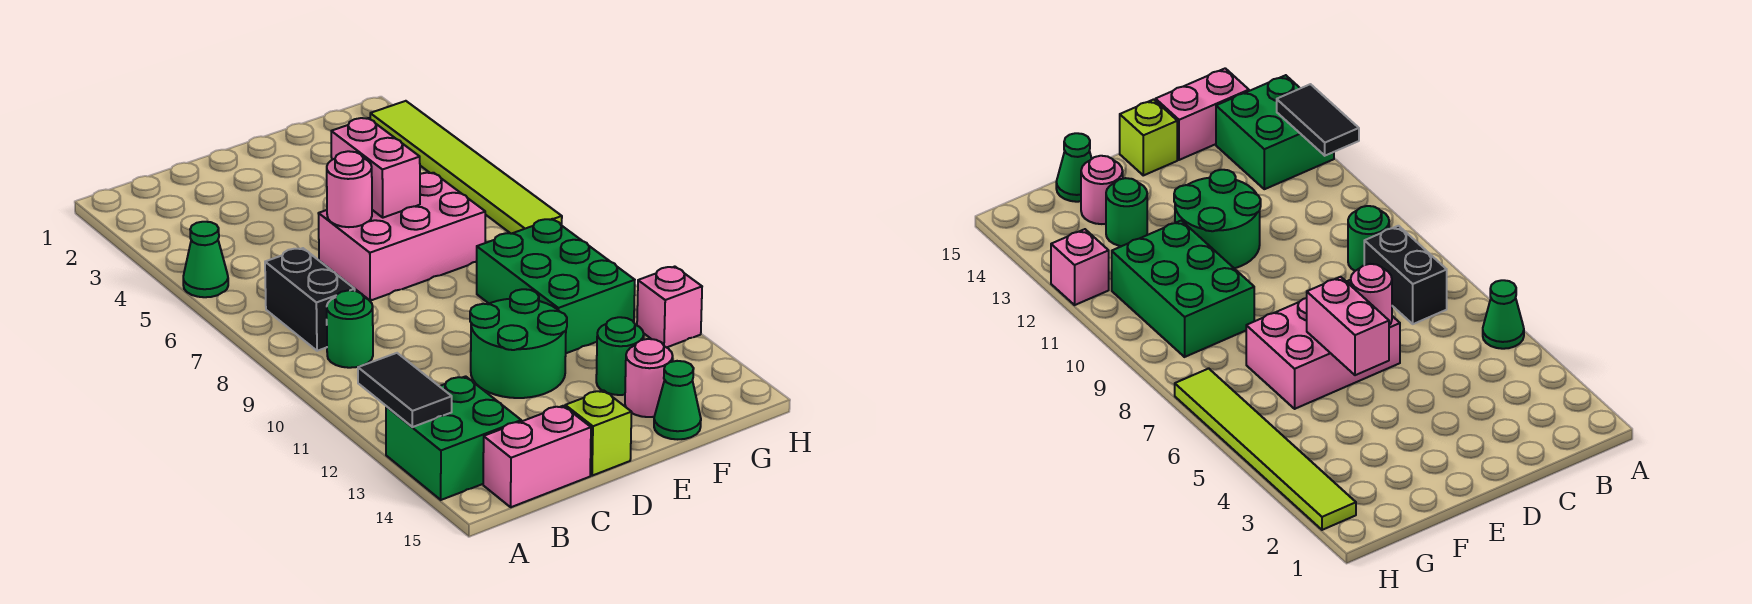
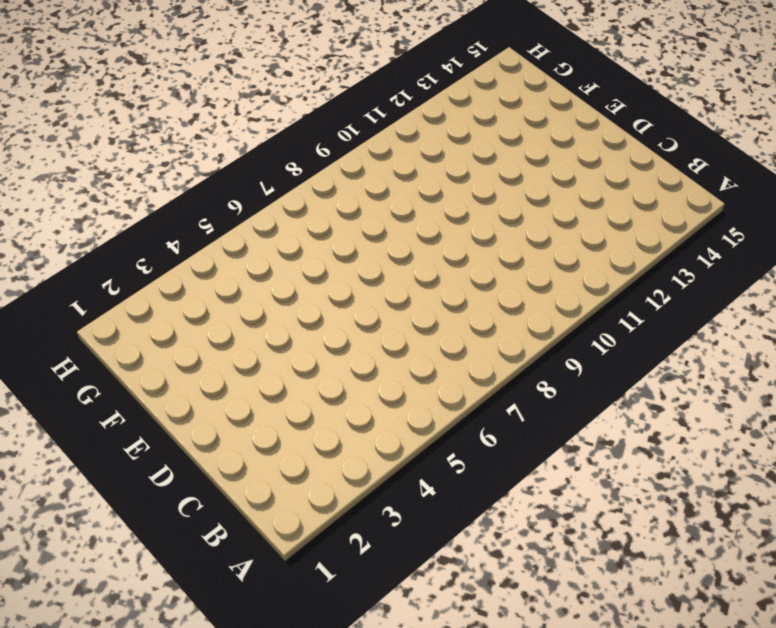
none -> green cone A5 level 1
none -> green brick A13:B14 level 1
none -> black brick B7:B8 level 1

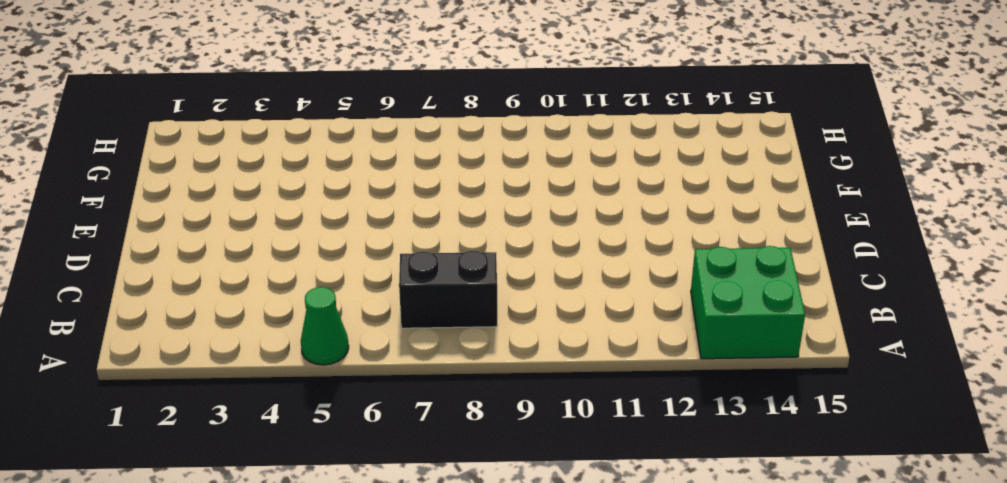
none -> green round brick B9 level 1
none -> pink brick B15:C15 level 1
none -> pink brick D6:F7 level 1

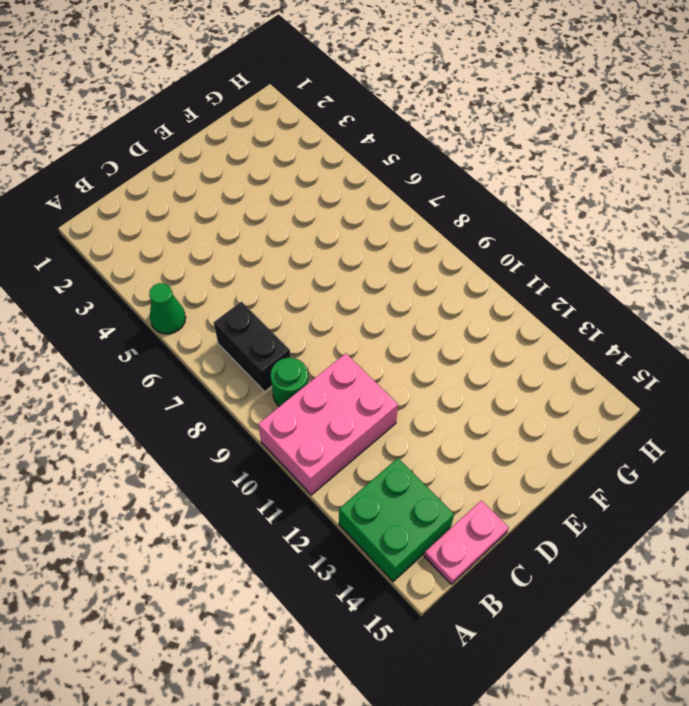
pink brick A10:C11 level 1 -> pink brick D6:F7 level 1
pink plate B15:C15 level 1 -> pink brick B15:C15 level 1
none -> green round brick D11:E12 level 1
none -> lime brick D15 level 1
none -> green brick F9:G11 level 1

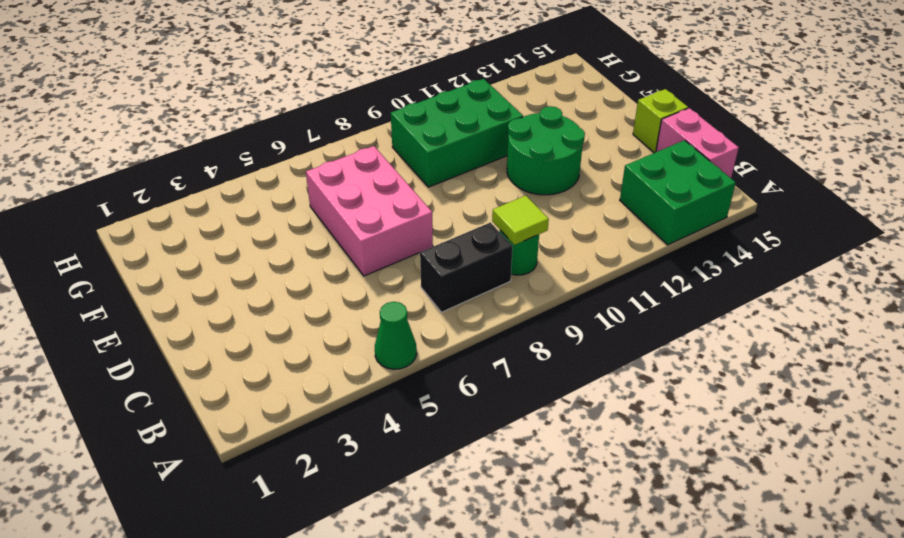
lime tile B9 level 2 -> none
none -> green round brick F13 level 1
none -> pink round brick F14 level 1
none -> green cone F15 level 1

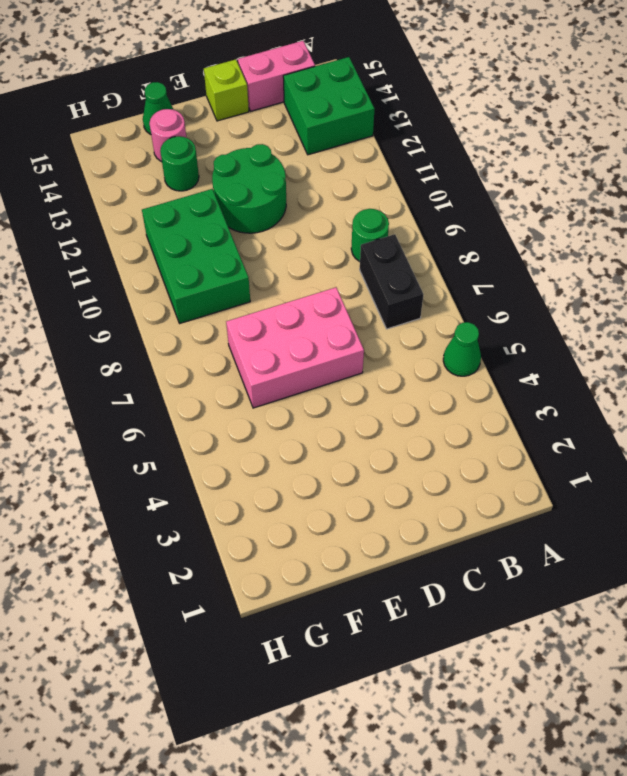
none -> lime tile H2:H7 level 1
none -> pink brick H12 level 1
none -> black tile A12:A13 level 2

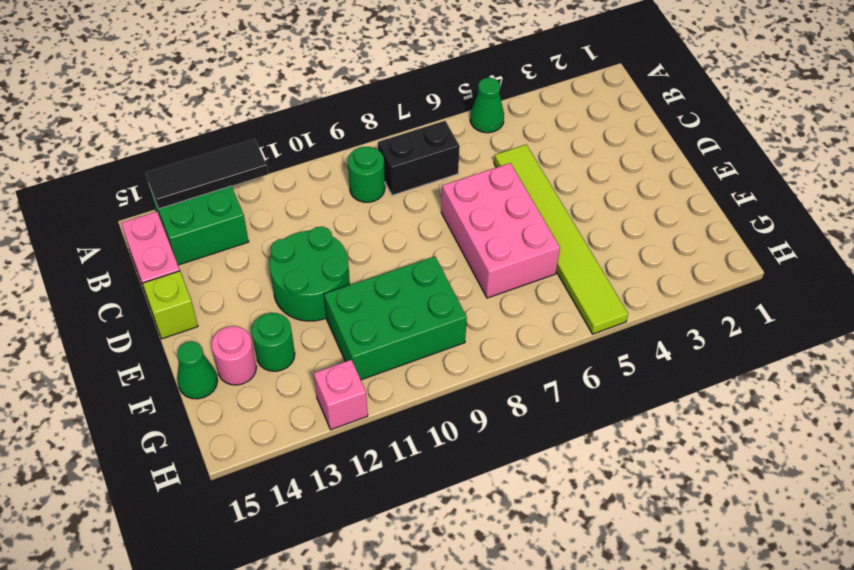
black tile A12:A14 level 2 -> black tile A12:A13 level 2
lime tile C5:H5 level 1 -> lime tile H2:H7 level 1
none -> pink round brick D6 level 2
none -> pink brick E5:E6 level 2

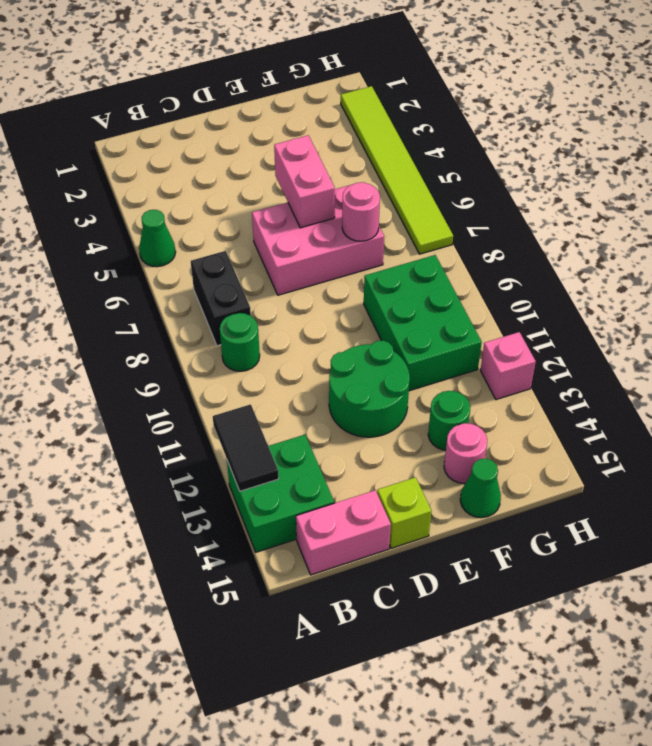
pink round brick F7 level 2 -> pink round brick D6 level 2

